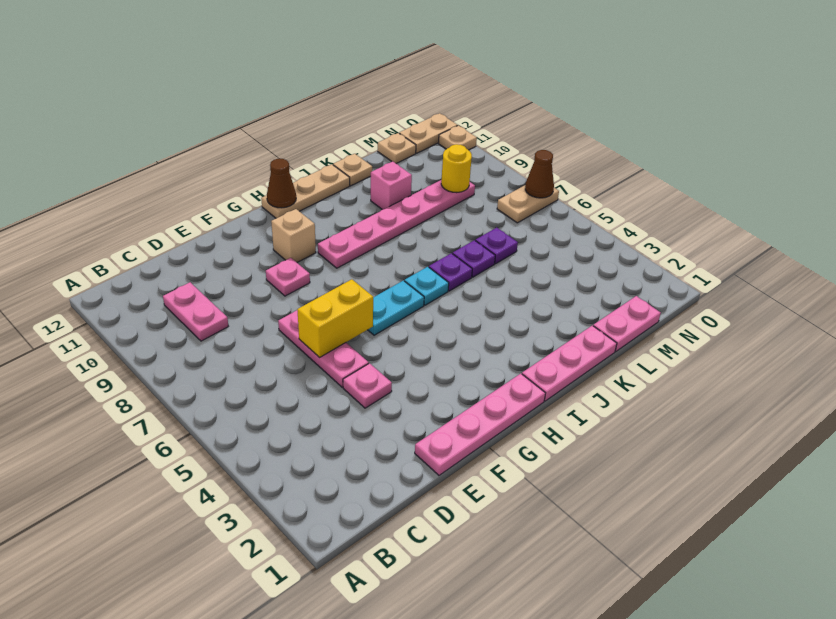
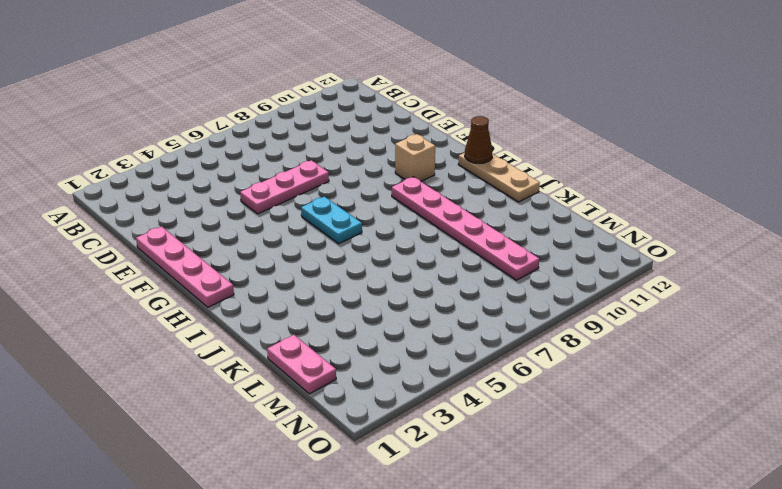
none -> pink plate C9:C10 level 1
none -> pink plate E4 level 1
none -> pink plate F9 level 1

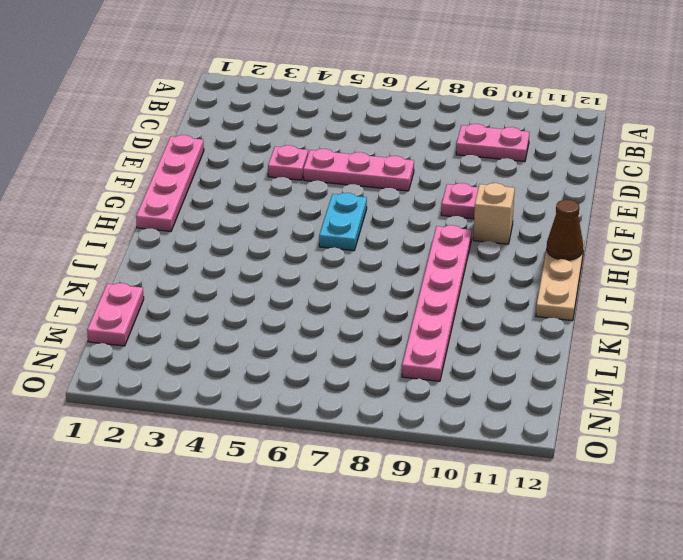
none -> pink plate I1:K1 level 1
none -> cyan plate I6 level 1
none -> purple plate J6 level 1

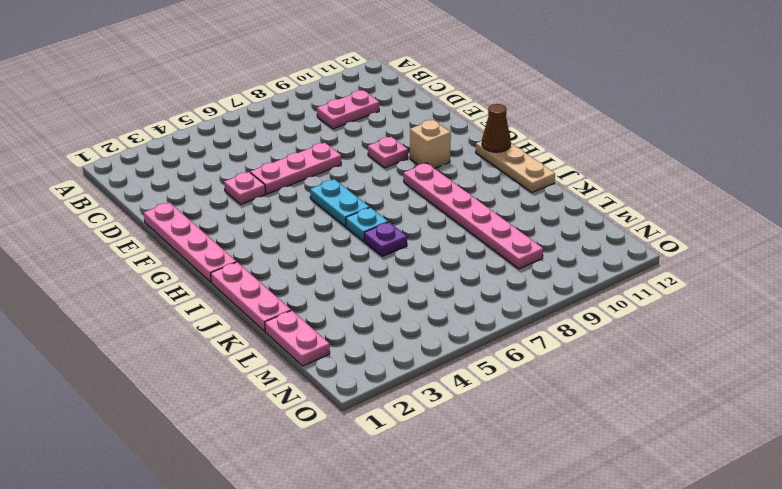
none -> purple plate K6 level 1
none -> pink brick K10 level 1
none -> tan plate K12 level 1

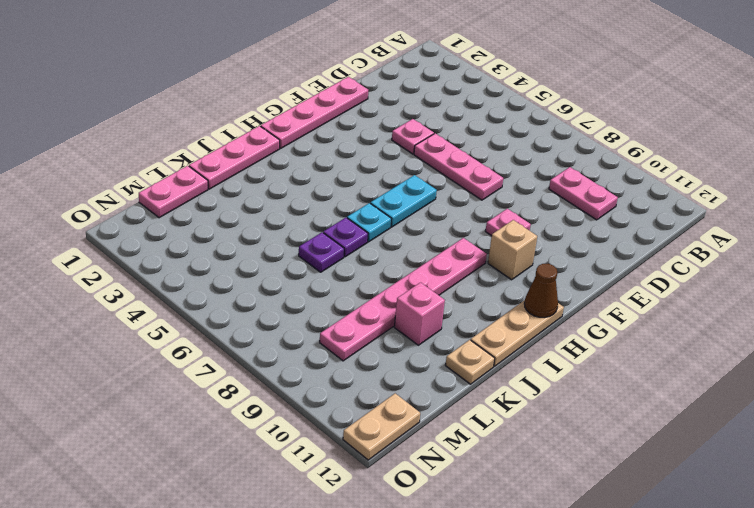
none -> purple plate L6 level 1
none -> tan plate M12 level 1
none -> tan plate N7:O7 level 1

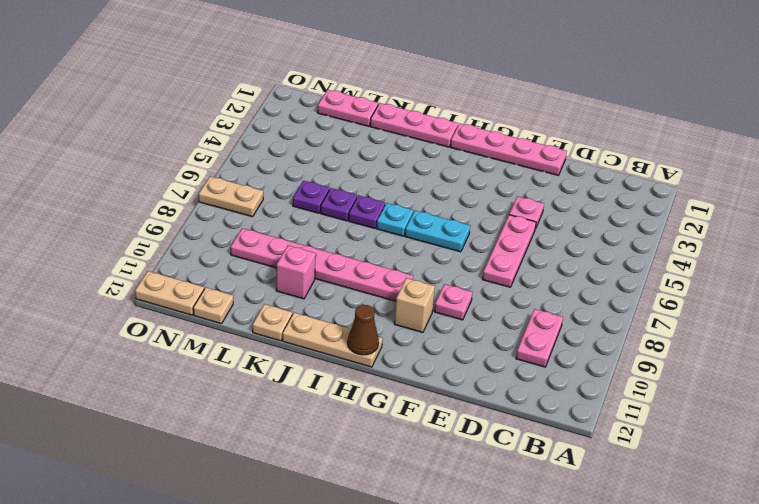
none -> tan plate O11 level 1
none -> yellow brick E6:F6 level 2
none -> yellow round brick M9 level 2

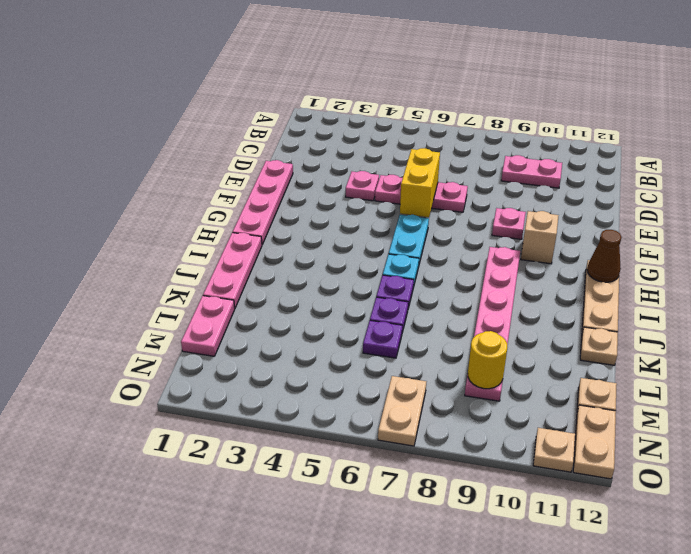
none -> pink brick K10 level 1
none -> brown cone O7 level 2

